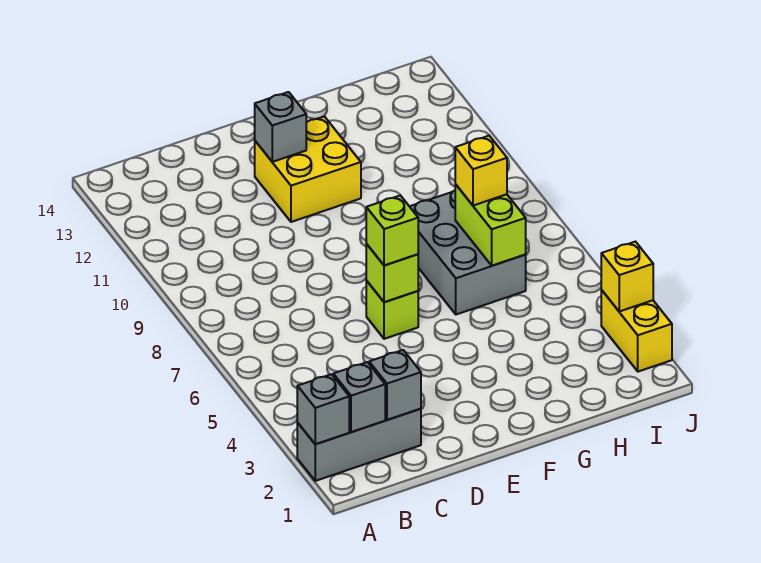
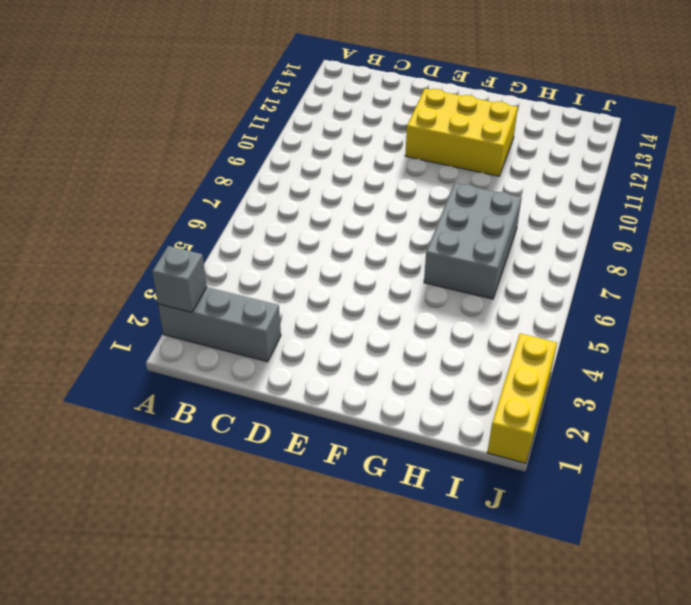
yellow brick E11:G12 level 1 -> yellow brick E11:F12 level 1
yellow brick J1:J3 level 1 -> yellow brick J2:J3 level 1
none -> lime brick E6 level 1
none -> grey brick B2 level 2
none -> grey brick C2 level 2

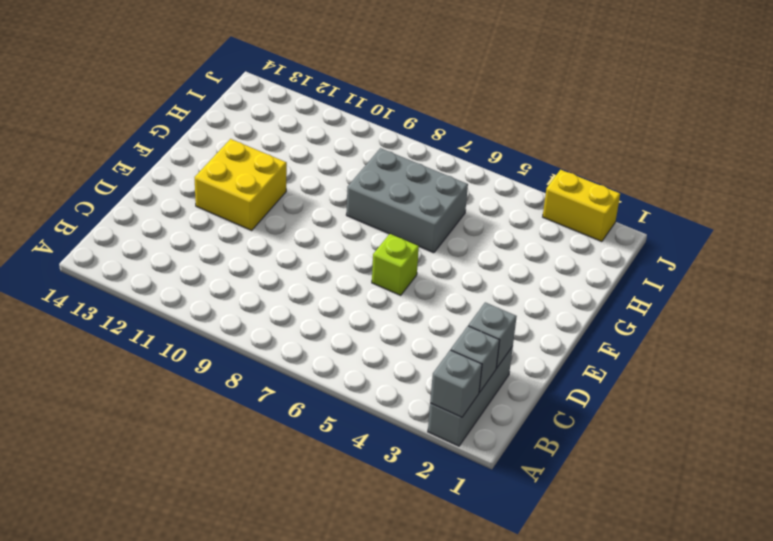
none -> lime brick E6 level 2
none -> grey brick E12 level 2
none -> lime brick H6:H7 level 2

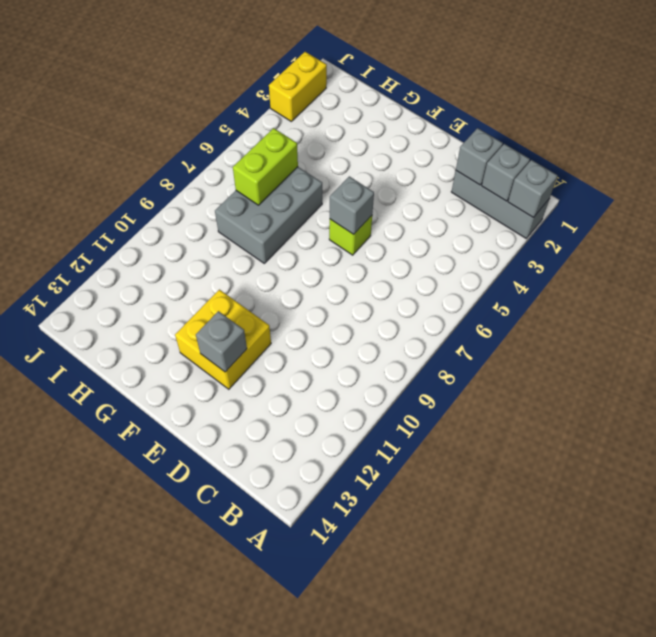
grey brick E6 level 2 -> lime brick E6 level 2
none -> yellow brick J3 level 2
none -> lime brick E6 level 3
none -> yellow brick H7 level 3

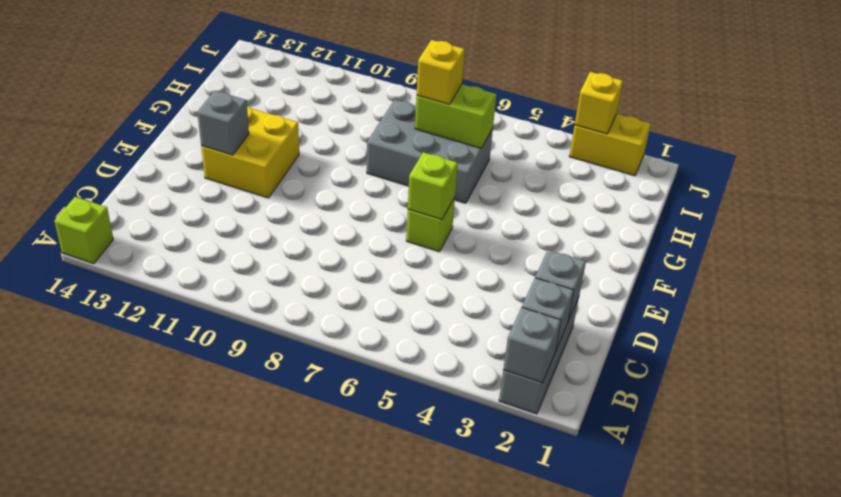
lime brick A14 level 1 -> lime brick E6 level 3

